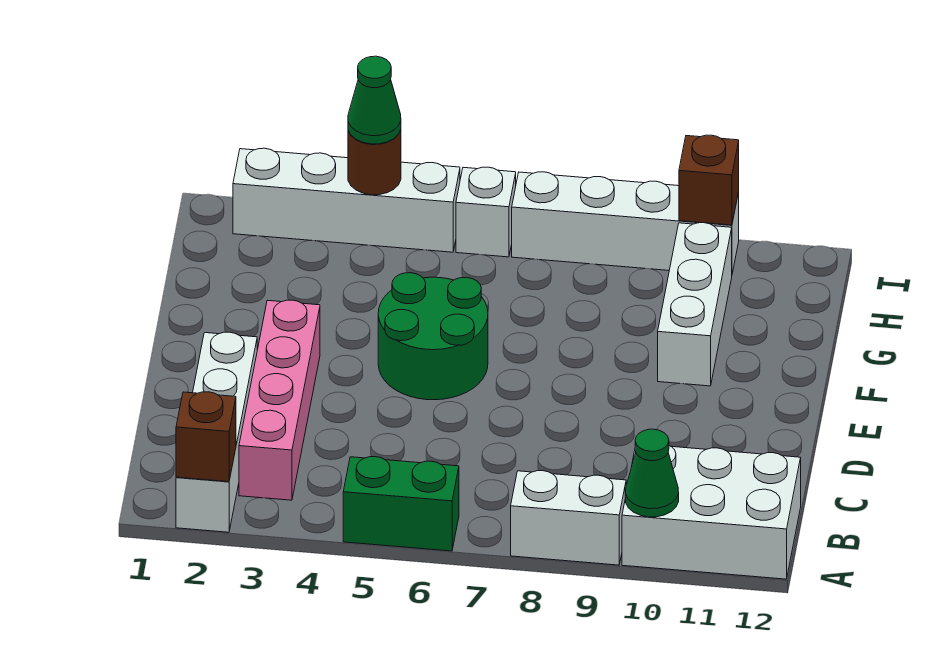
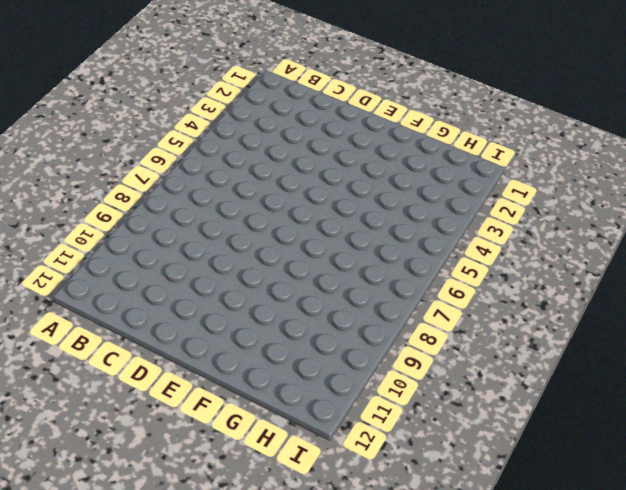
none -> white brick A2:D2 level 1
none -> green brick A5:A6 level 1
none -> white brick A8:A9 level 1

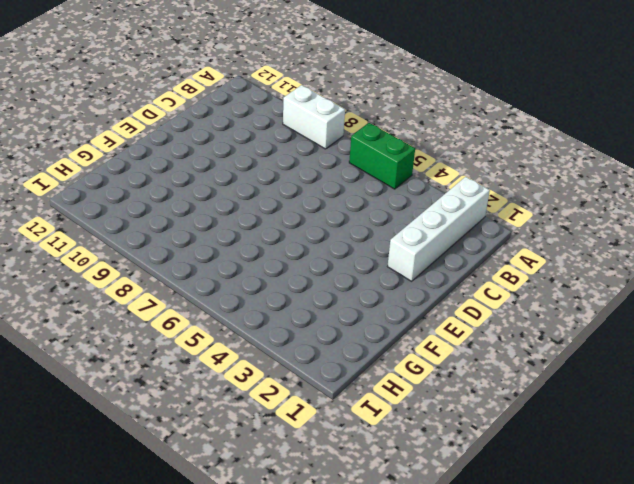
none -> white brick A10:B12 level 1
none -> pink brick B3:E3 level 1
none -> green round brick E5:F6 level 1

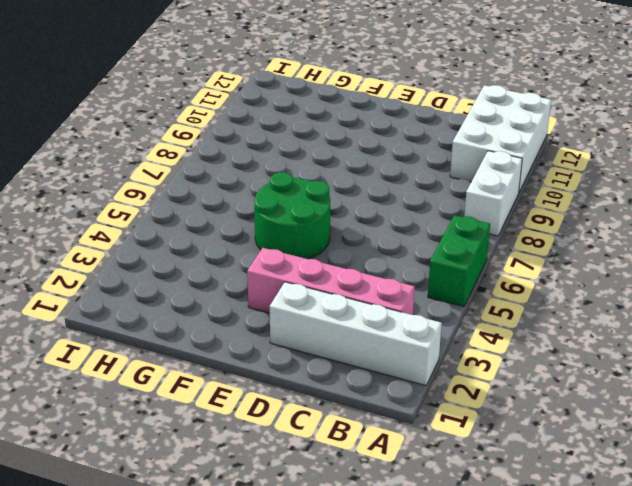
none -> white brick F10:H10 level 1
none -> white brick I2:I5 level 1
none -> white brick I6 level 1

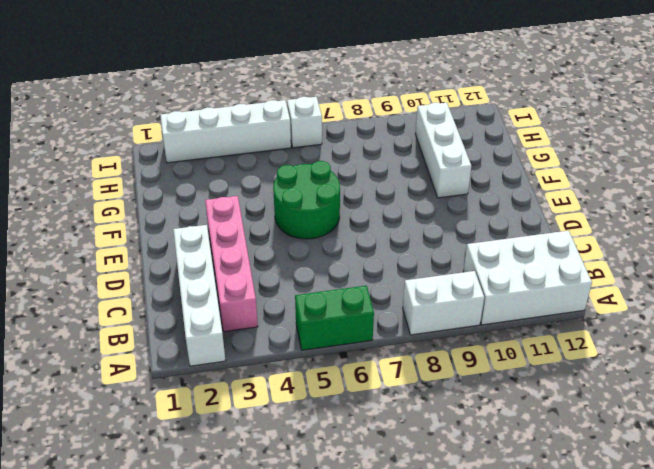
none -> white brick I7:I10 level 1
none -> brown brick A2 level 2
none -> green cone A10 level 2

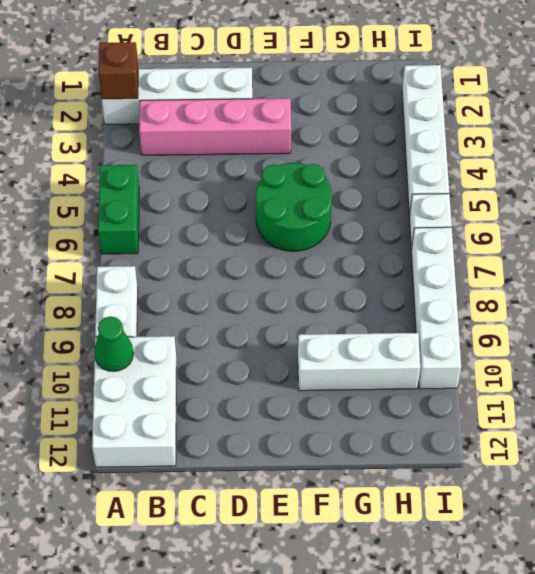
none -> brown round brick I4 level 2
none -> brown brick I10 level 2
none -> green cone I4 level 3

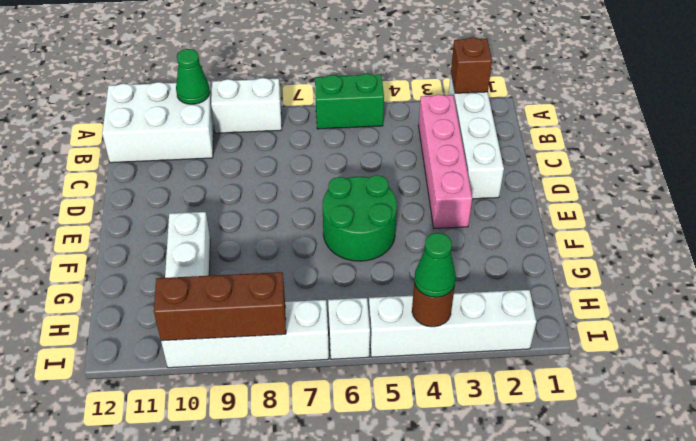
brown brick I8:I10 level 2 -> brown brick I10 level 2

